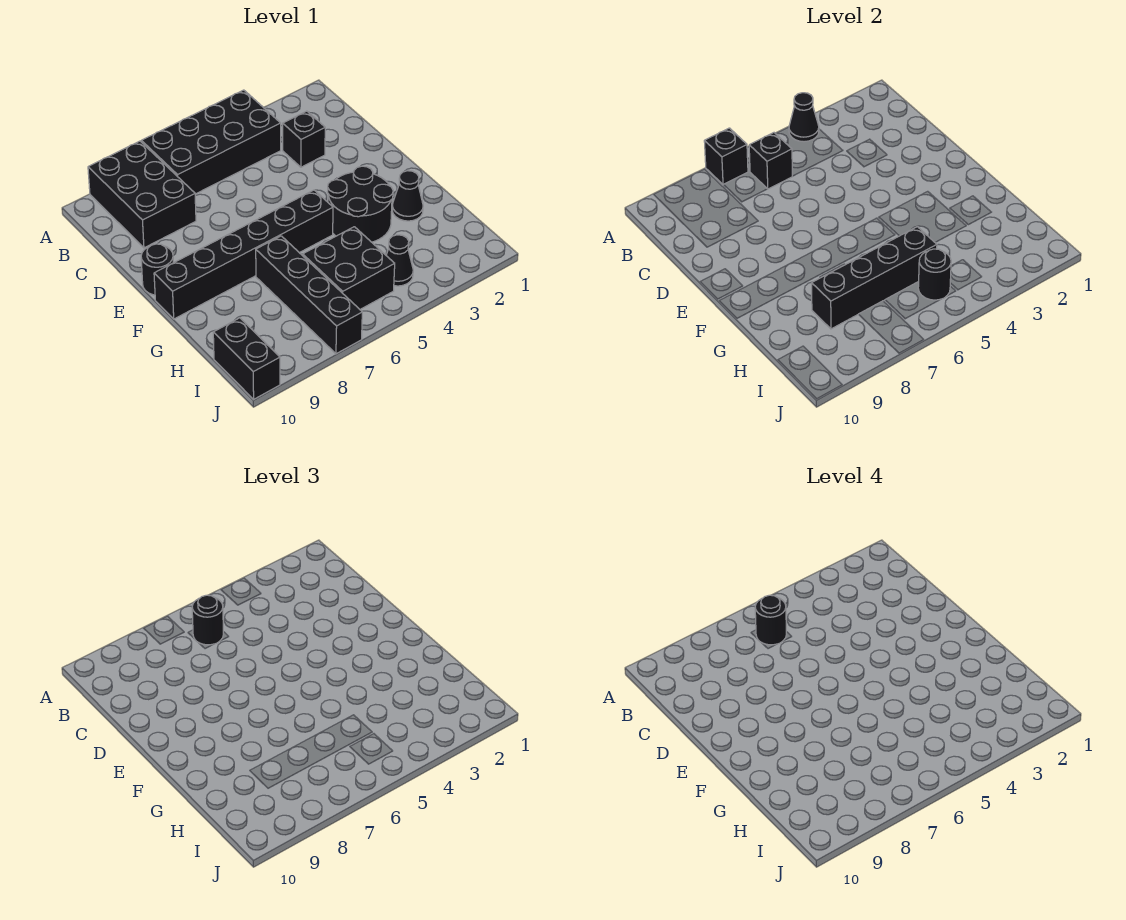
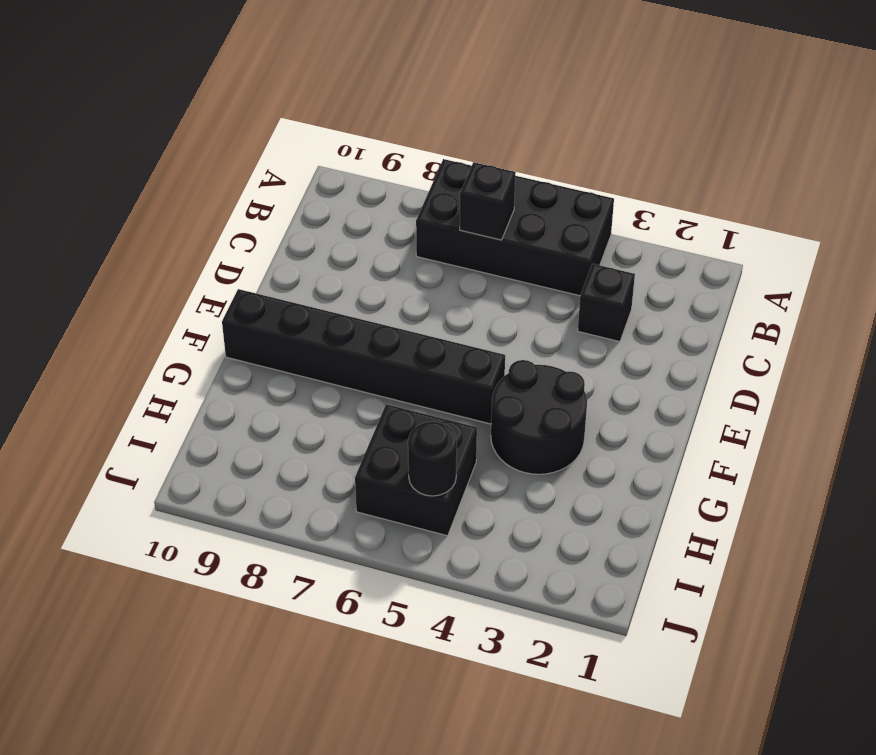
none -> black brick A8:C9 level 1
none -> black round brick E10 level 1
none -> black cone G2 level 1

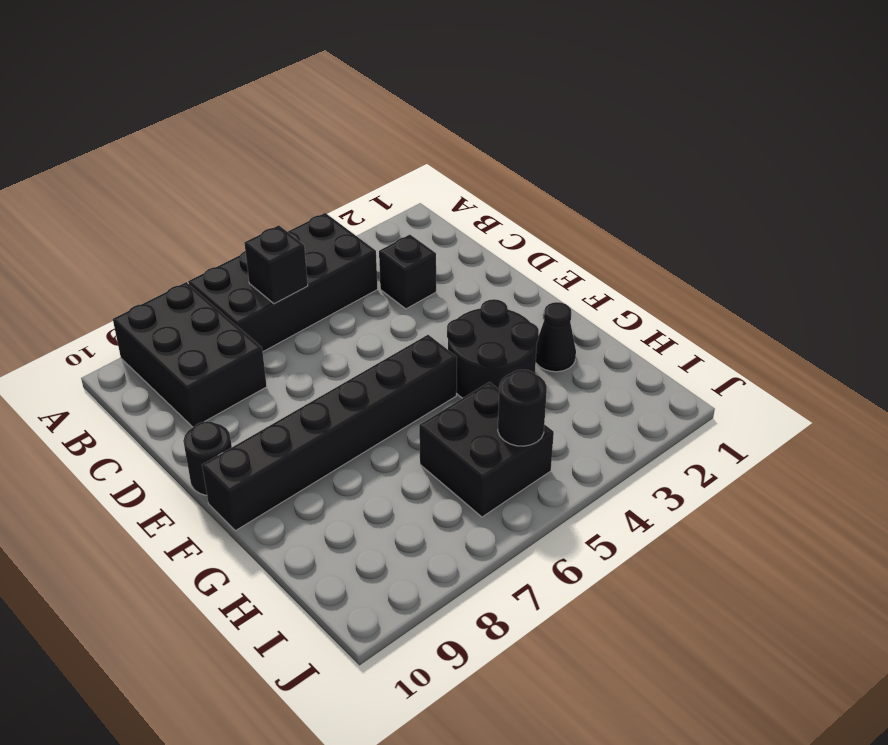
none -> black brick G7:J7 level 1
none -> black cone I4 level 1
none -> black brick I10:J10 level 1

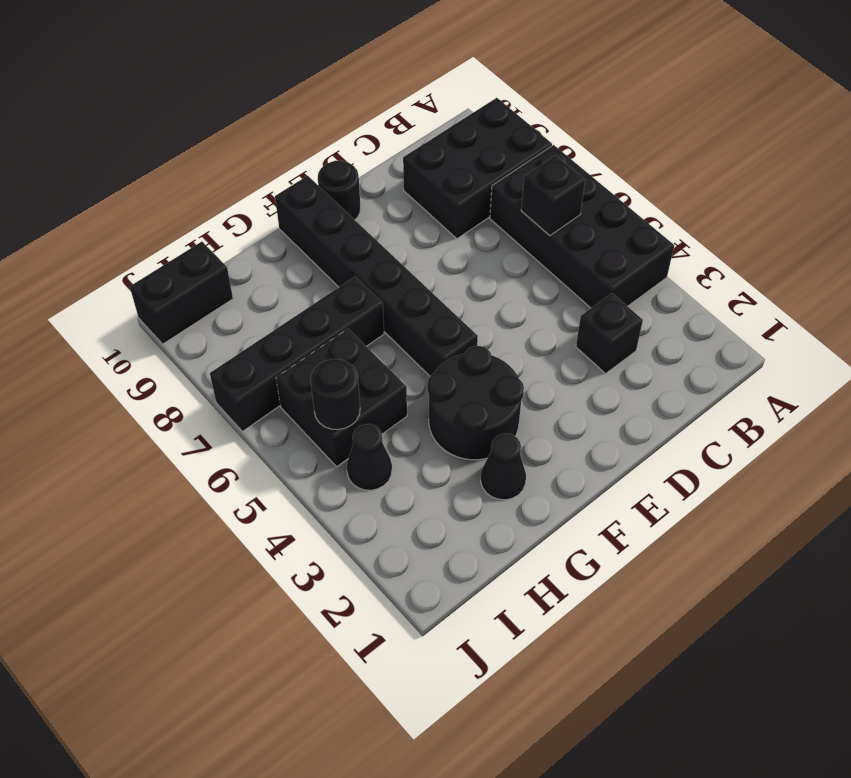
none -> black cone A4 level 2
none -> black brick A7 level 2
none -> black brick H5:H8 level 2

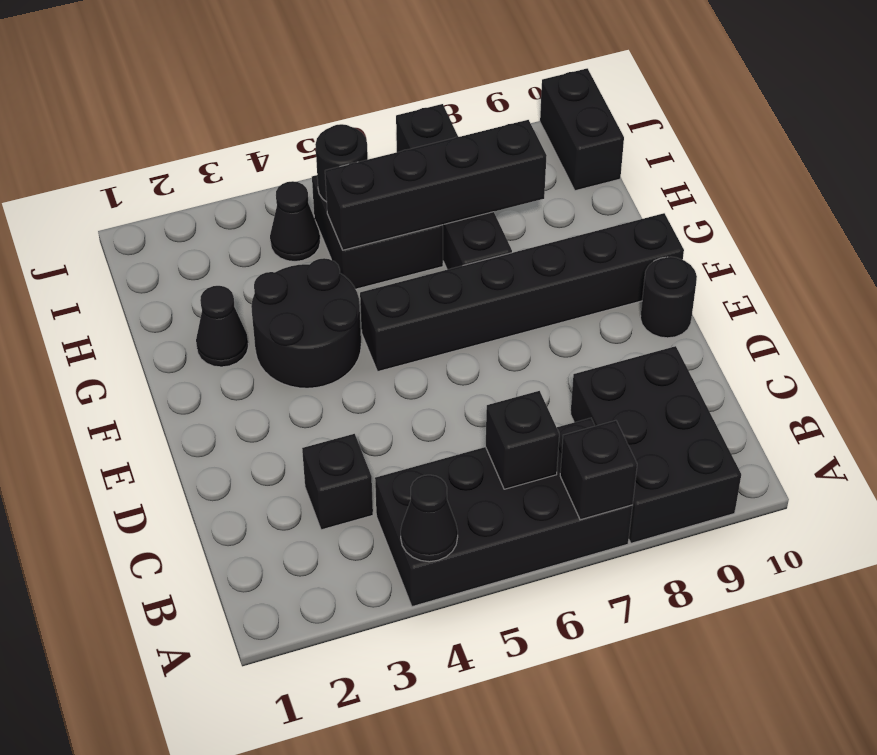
none -> black round brick B6 level 3
none -> black round brick B6 level 4

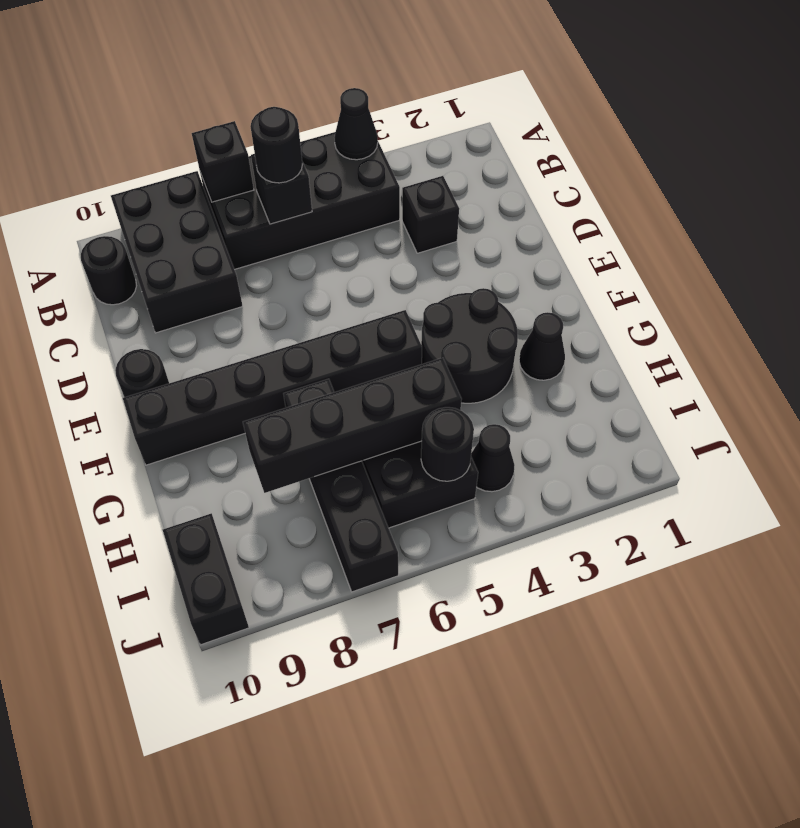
black round brick B10 level 1 -> black round brick B6 level 4

